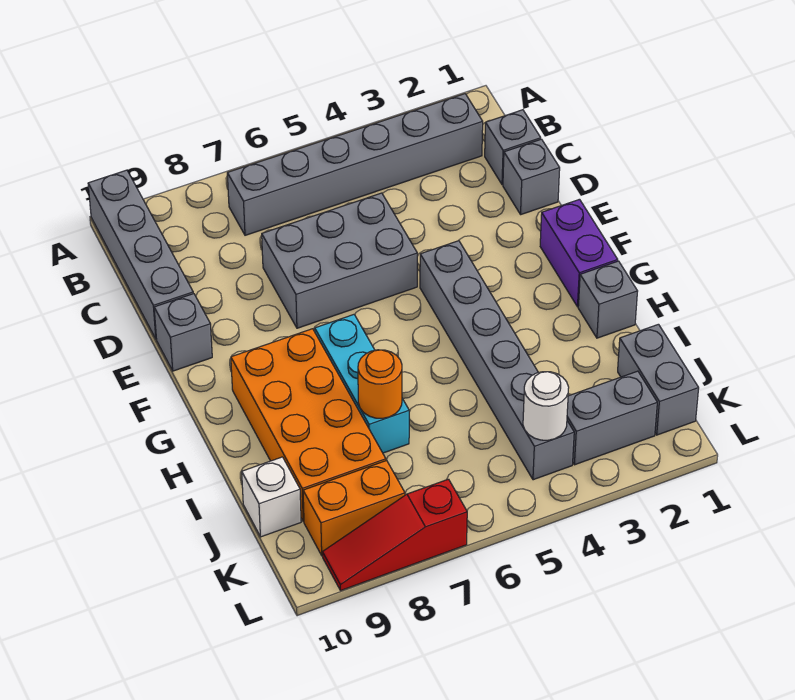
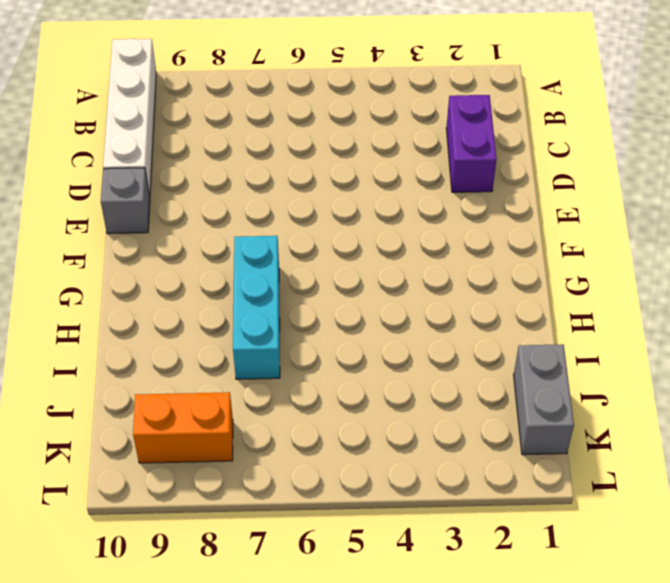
white brick A10:D10 level 1 -> grey brick A10:D10 level 1
purple brick C2:D2 level 1 -> purple brick F1:G1 level 1
none -> grey brick B2:B7 level 1
none -> grey brick C1 level 1
none -> grey brick D1 level 1

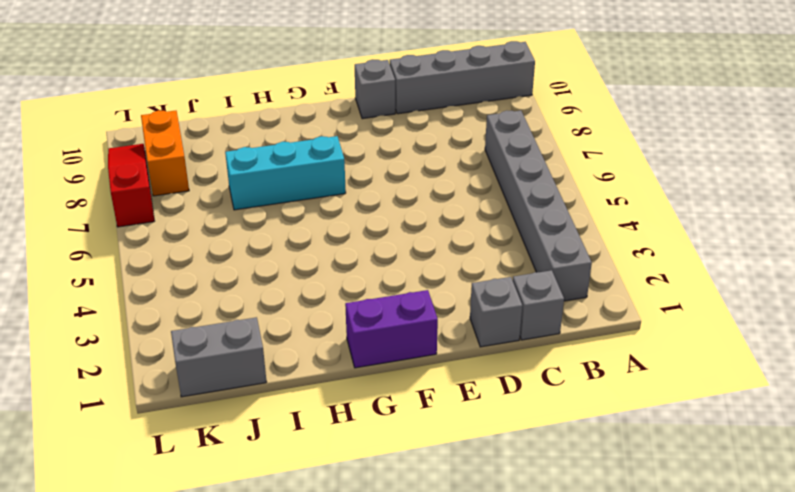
none -> grey brick D5:E7 level 1
none -> grey brick F4:K4 level 1
none -> orange brick G8:J9 level 1

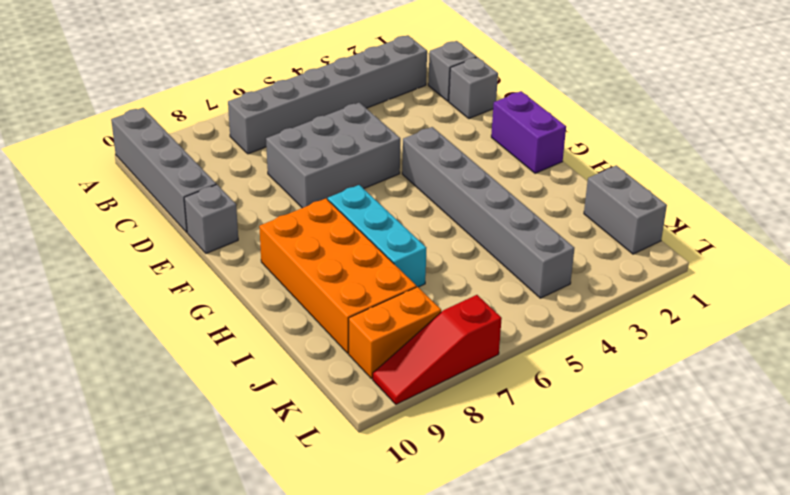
none -> grey brick H1 level 1
none -> white brick J10 level 1
none -> grey brick K2:K3 level 1

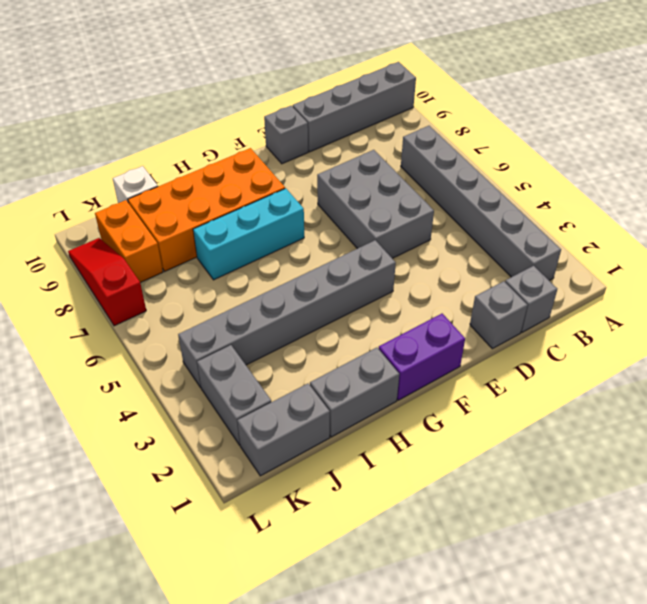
grey brick H1:I1 level 1 -> grey brick H1 level 1
none -> orange round brick I7 level 2
none -> white round brick K4 level 2

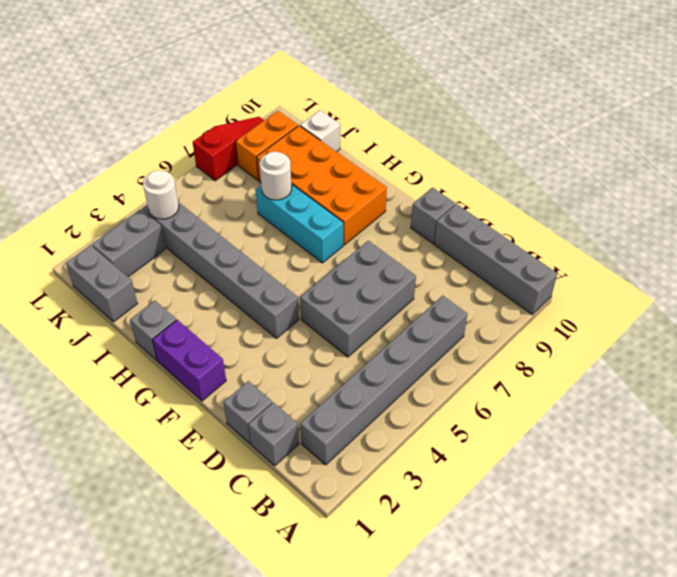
white round brick I7 level 2 -> orange round brick I7 level 2

